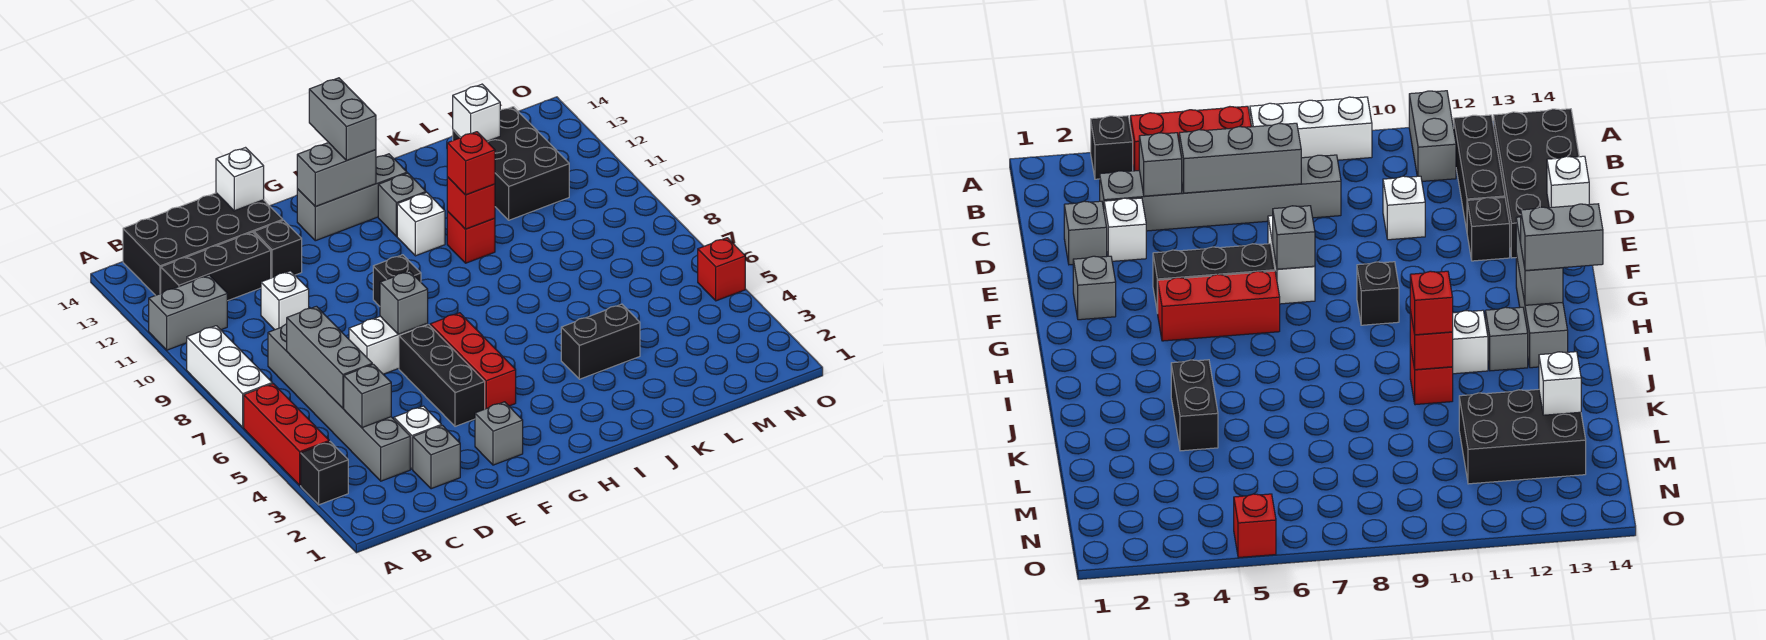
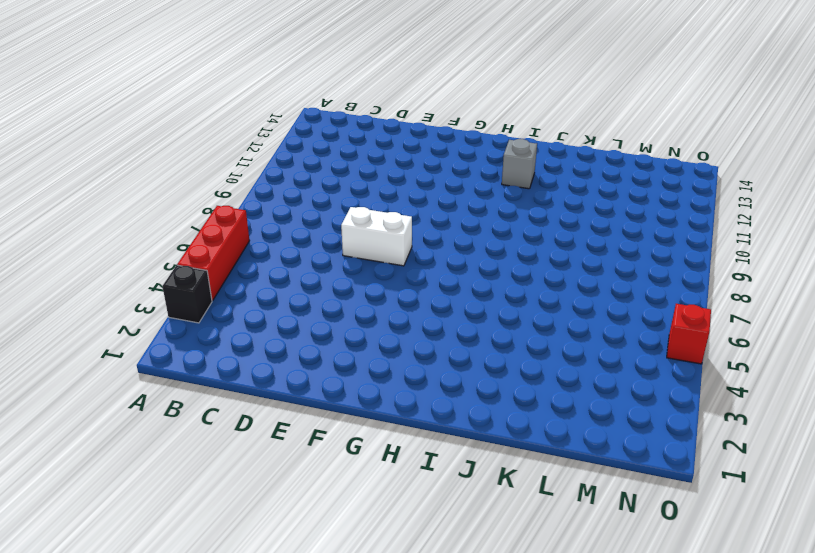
none -> white brick A7:A9 level 1
none -> grey brick A11:B11 level 1
none -> black brick B12:D12 level 1
none -> black brick B13:E14 level 1

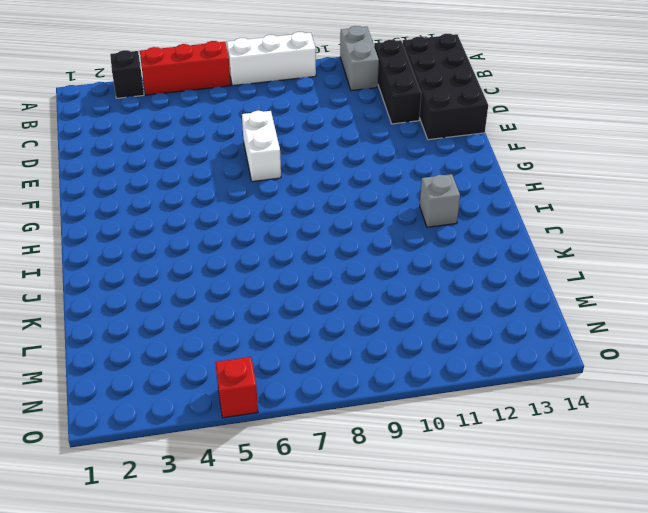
none -> grey brick C3:C8 level 1
none -> grey brick D2 level 1
none -> white brick D3 level 1
none -> white brick D10 level 1

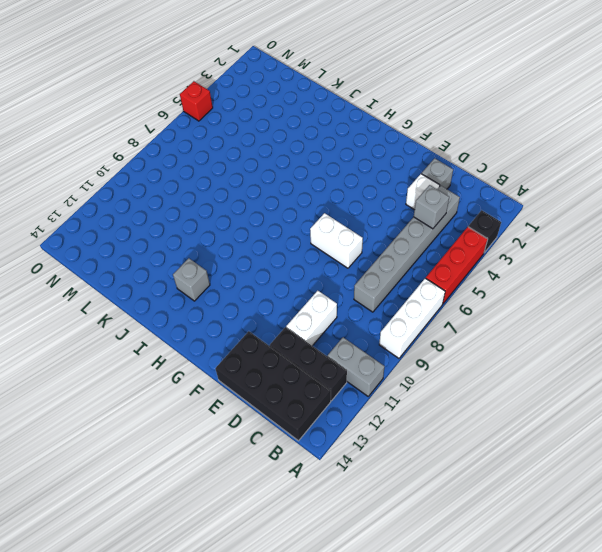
white brick D10:D11 level 1 -> white brick D10 level 1
none -> black brick E12 level 1
none -> grey brick F2 level 1
none -> black brick F4:F6 level 1
none -> red brick G4:G6 level 1

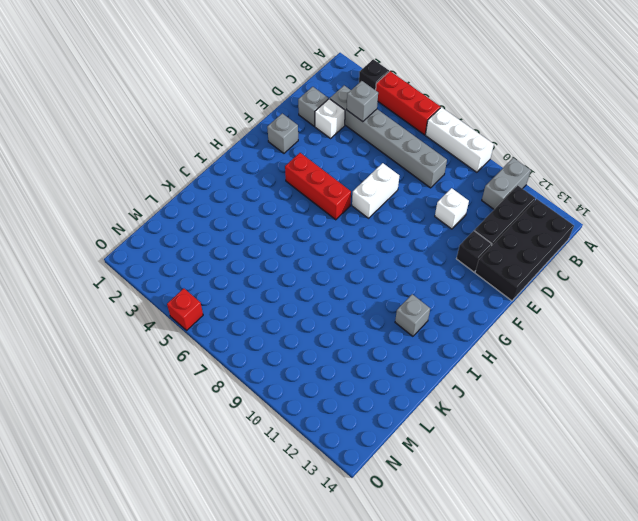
none -> black brick F4:F6 level 1
none -> black brick G9 level 1
none -> grey brick G13:I13 level 1
none -> white brick I11 level 1

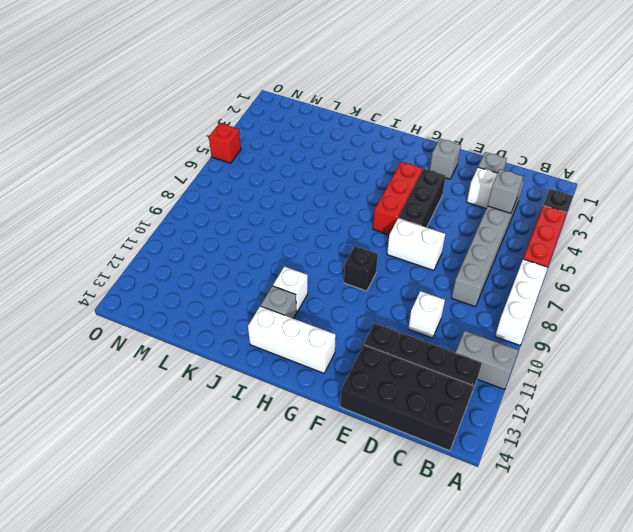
white brick G13:I13 level 1 -> grey brick G13:I13 level 1
none -> black brick J4:K4 level 1
none -> red brick J10 level 1
none -> black brick L11:M13 level 1
none -> grey brick C5:C7 level 2

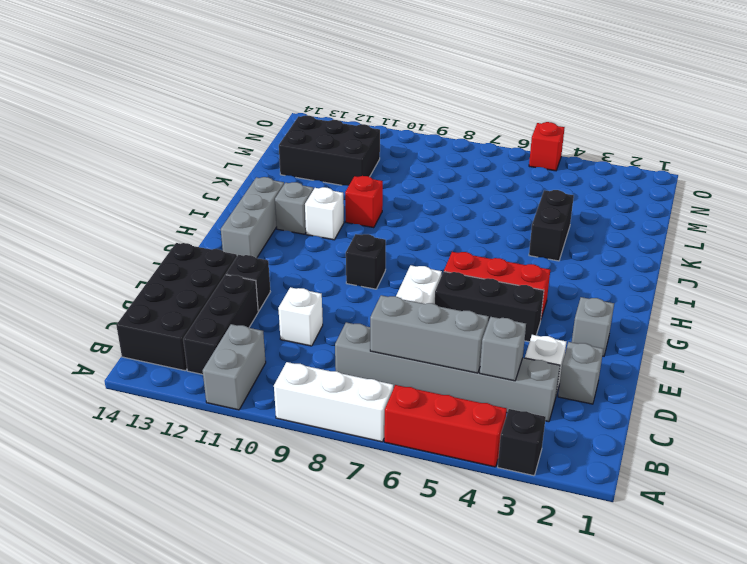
none -> white brick E14 level 2
none -> grey brick F7 level 2
none -> grey brick G13:H13 level 2
none -> red brick J10 level 2

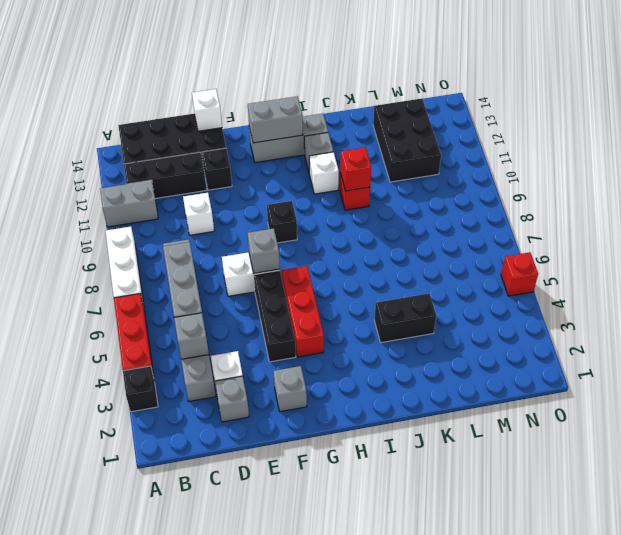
none -> white brick L13 level 2
none -> grey brick H13:H14 level 3
none -> red brick J10 level 3

